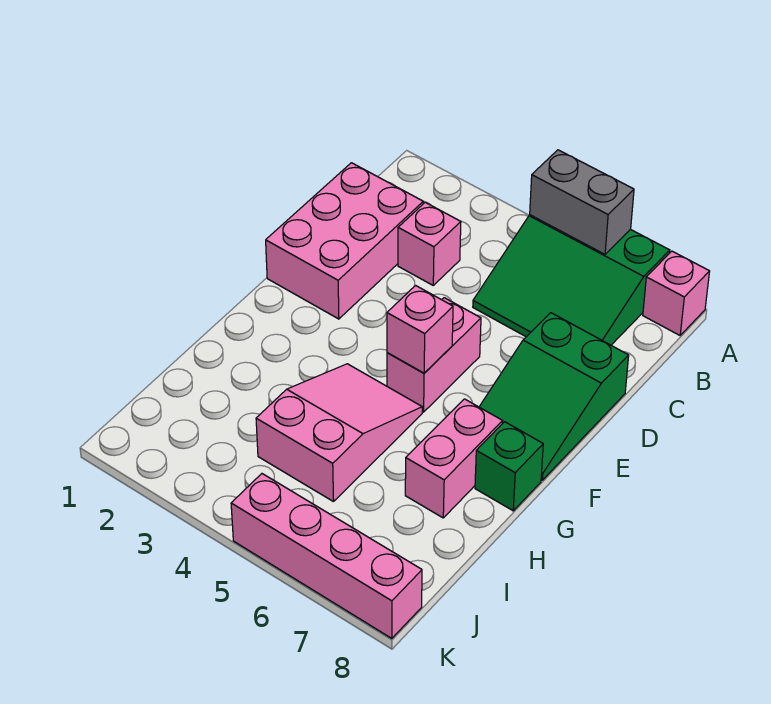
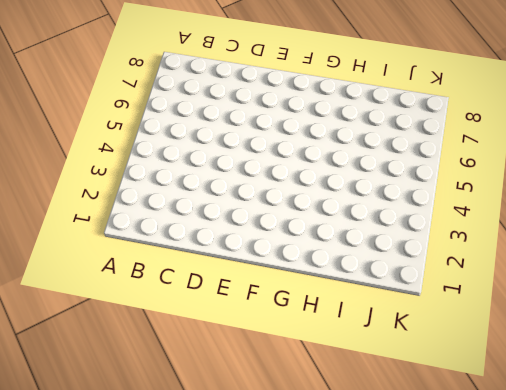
none -> green slope A5:C7 level 1 top A
none -> pink brick A8 level 1
none -> pink brick C1:E2 level 1

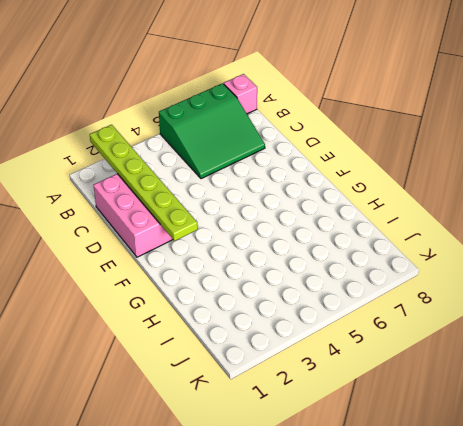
lime plate A2:F2 level 2 -> none
none -> pink brick C3 level 1
none -> green slope D7:F8 level 1 top D
none -> pink brick E5:F5 level 1

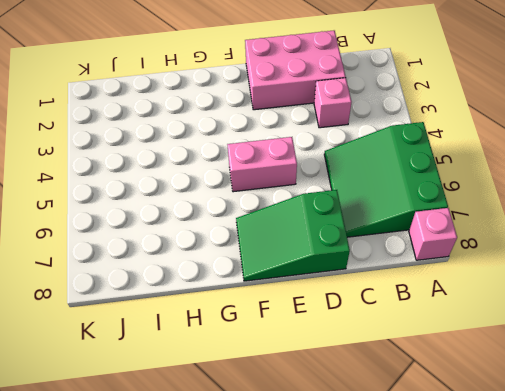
none -> pink slope G4:I5 level 1 top I
none -> pink brick G7:H7 level 1
none -> green brick G8 level 1

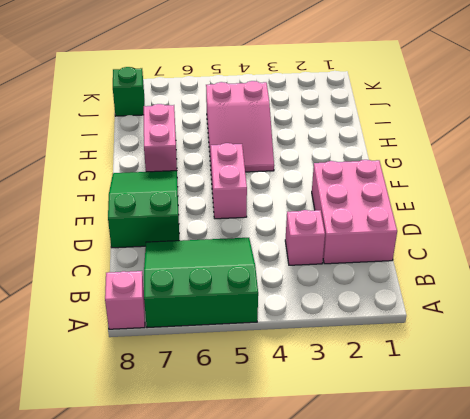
green brick J8 level 1 -> green brick G8 level 1
none -> pink brick K5:K8 level 1
none -> grey brick A5:A6 level 2
none -> pink brick F5 level 2

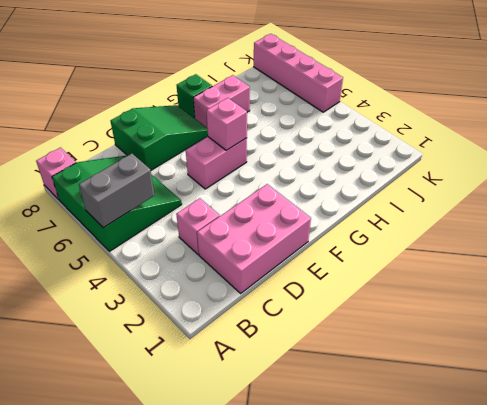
grey brick A5:B5 level 2 -> grey brick A5:A6 level 2
none -> pink slope G4:I5 level 1 top I

